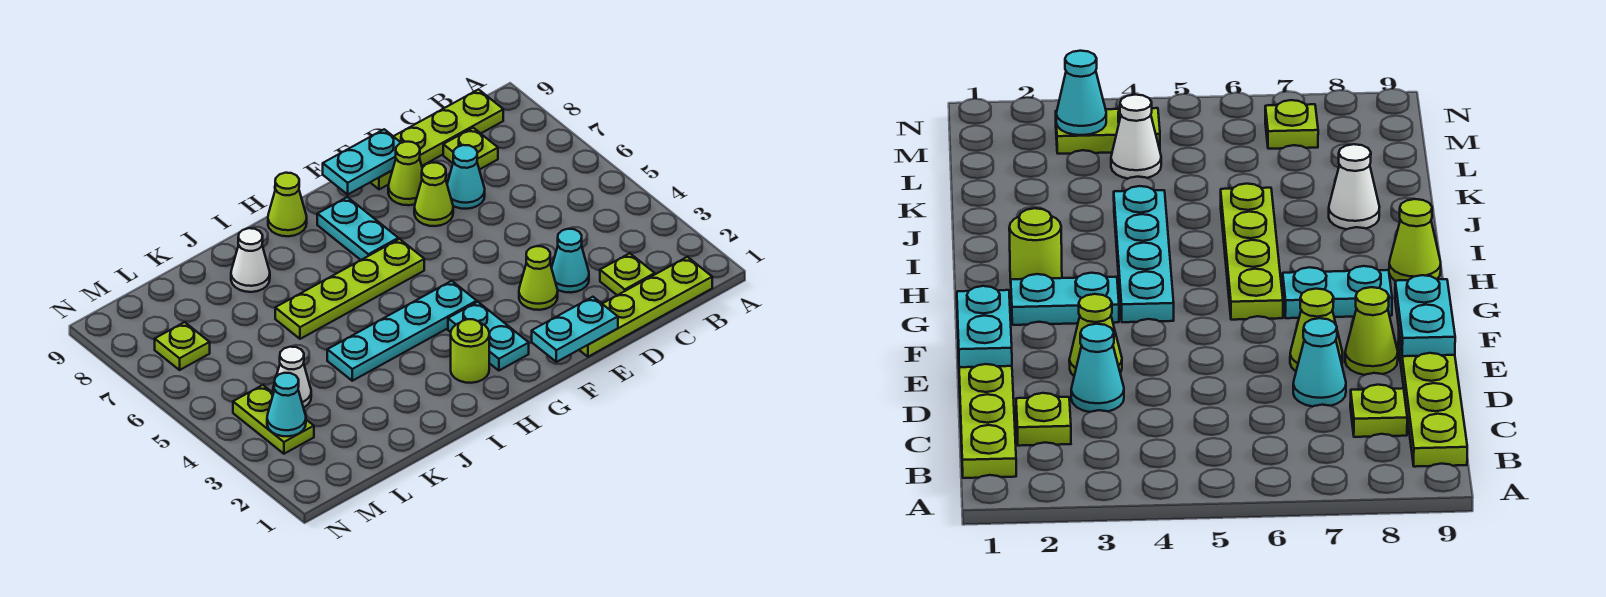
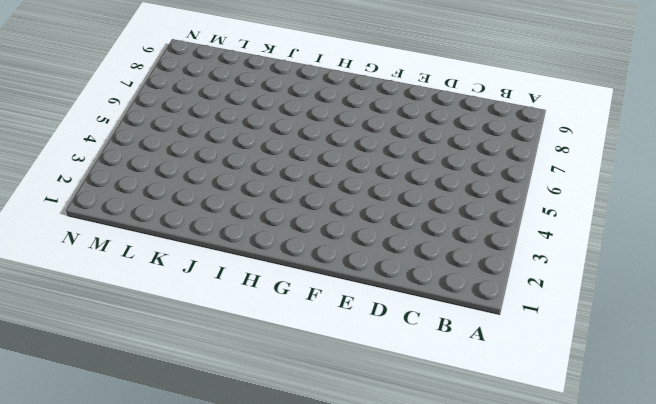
none -> lime plate B1:E1 level 1
none -> lime plate B9:E9 level 1
none -> lime plate C2 level 1

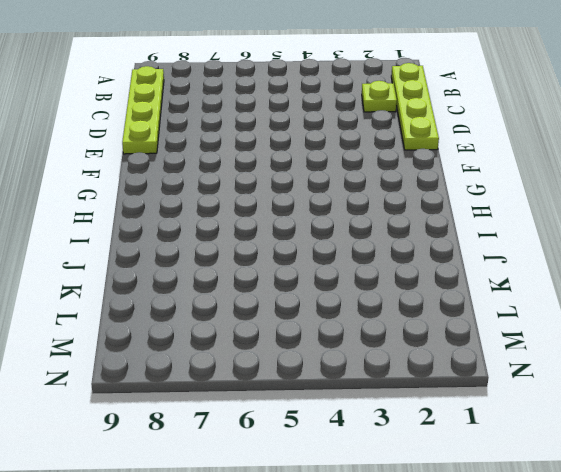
none -> lime plate C8 level 1
none -> cyan cone D3 level 1
none -> cyan cone D7 level 1

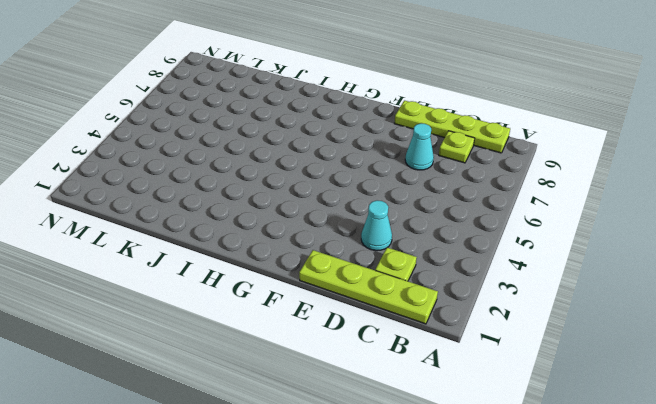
none -> lime cone E3 level 1
none -> lime cone E7 level 1
none -> lime cone E8 level 1

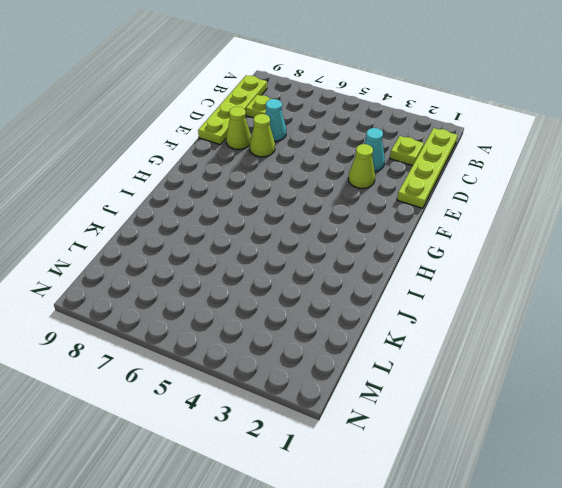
none -> cyan plate G2:G3 level 1
none -> cyan plate G4:J4 level 1
none -> lime plate G6:J6 level 1

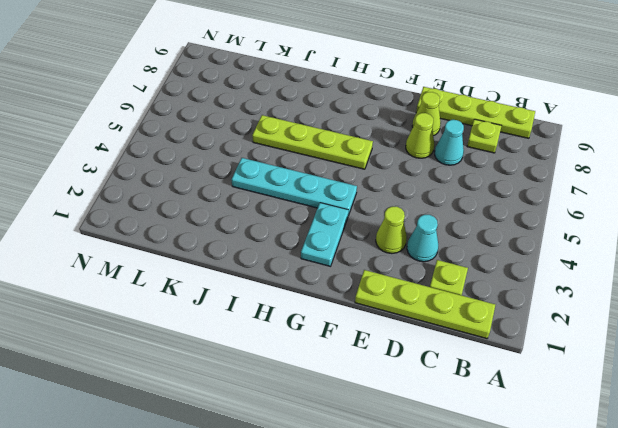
none -> cyan plate G7:G8 level 1
none -> lime round brick H2 level 1
none -> lime cone H9 level 1

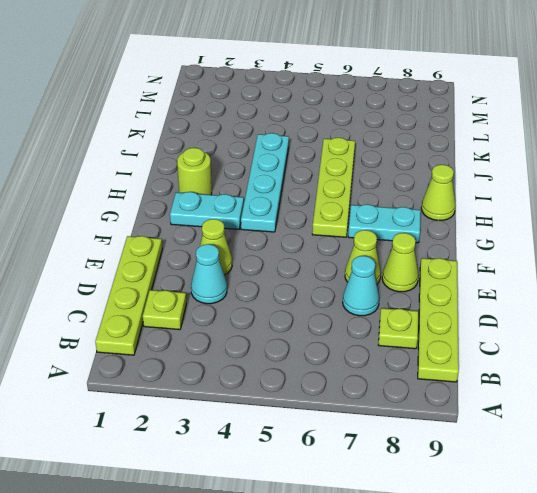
none -> white cone J8 level 1
none -> white cone L4 level 1
none -> lime plate M3:M4 level 1

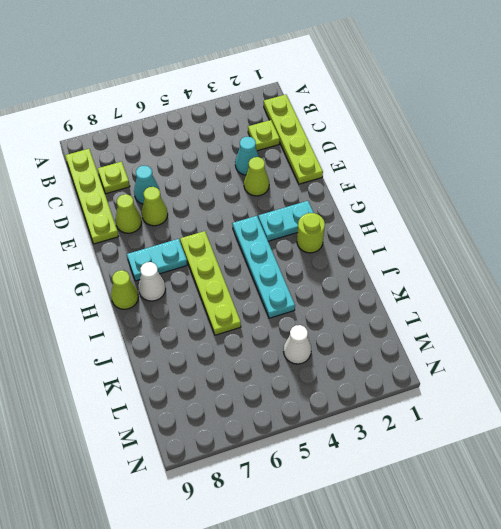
white cone H8 level 1 -> white cone J8 level 1
none -> lime plate M3:M4 level 1
none -> lime plate M7 level 1
none -> cyan plate E1:F1 level 2

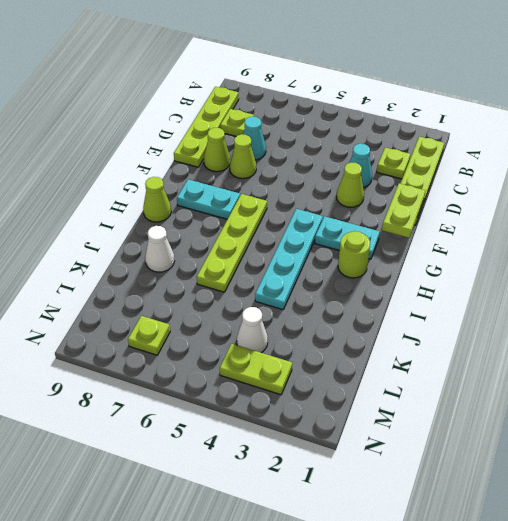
lime plate E1:F1 level 2 -> cyan plate E1:F1 level 2
none -> cyan plate E9:F9 level 2
none -> cyan cone M3 level 2

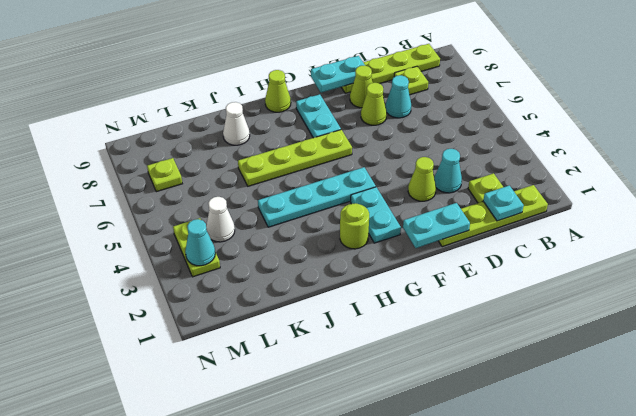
cyan plate C1 level 2 -> none

